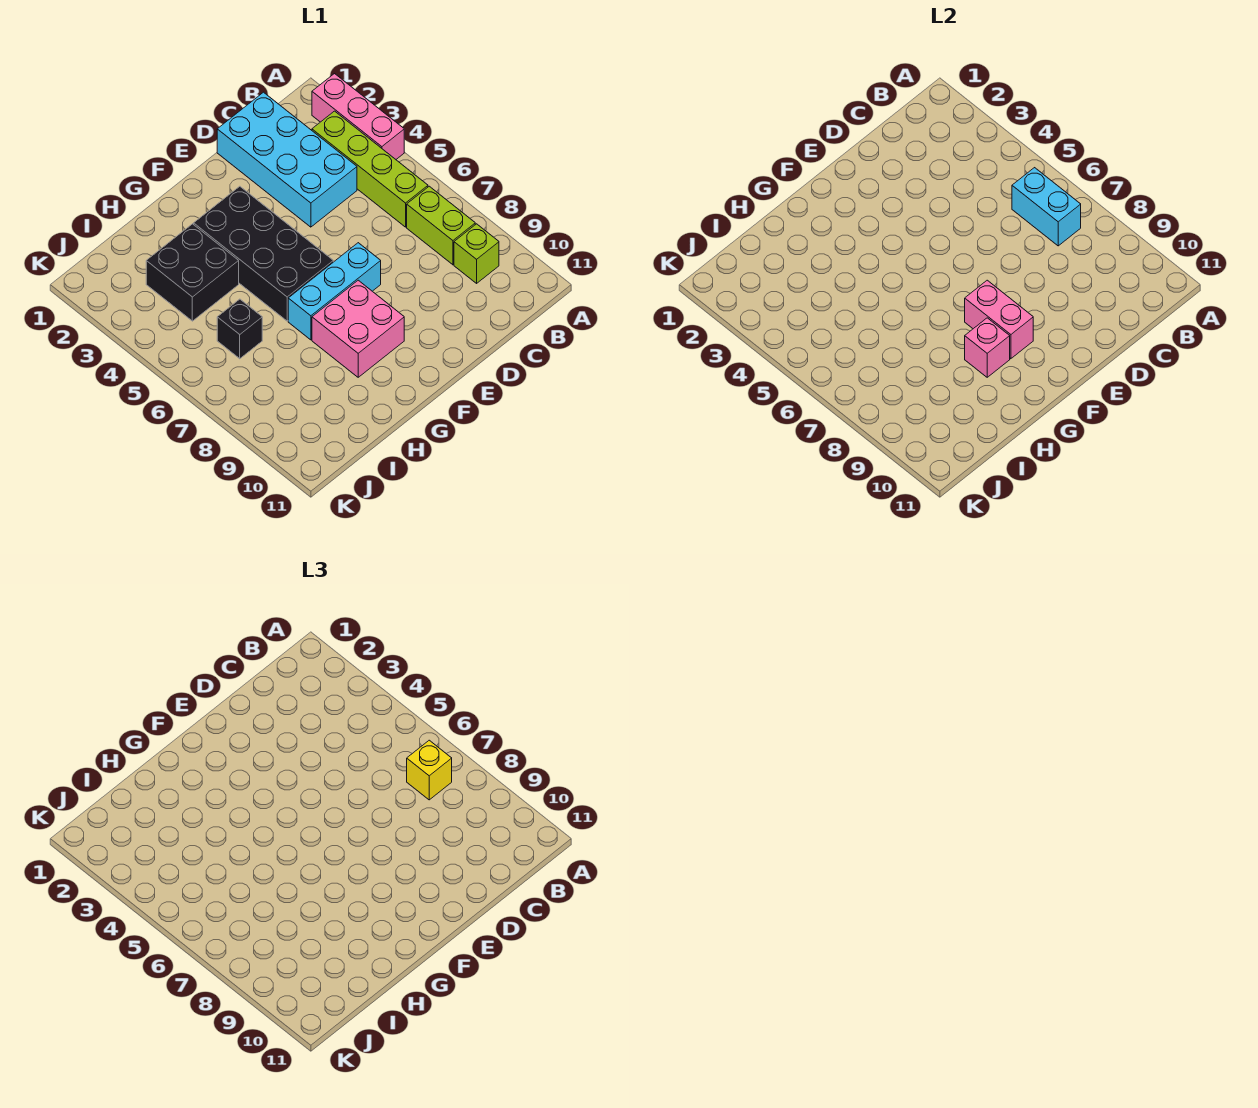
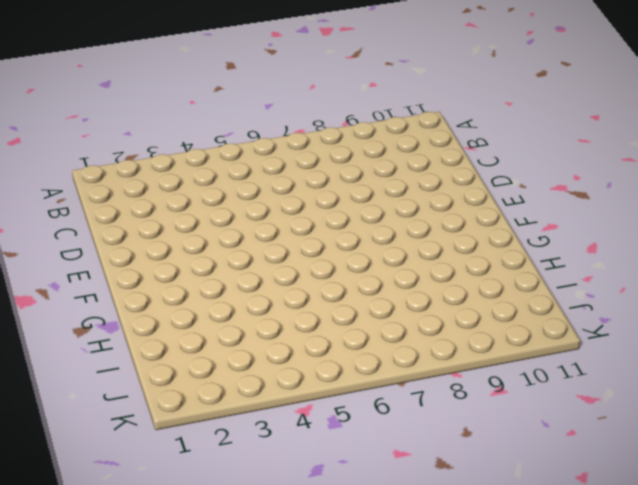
none -> pink brick A2:A4 level 1
none -> lime brick B3:B6 level 1
none -> lime brick B7:B8 level 1

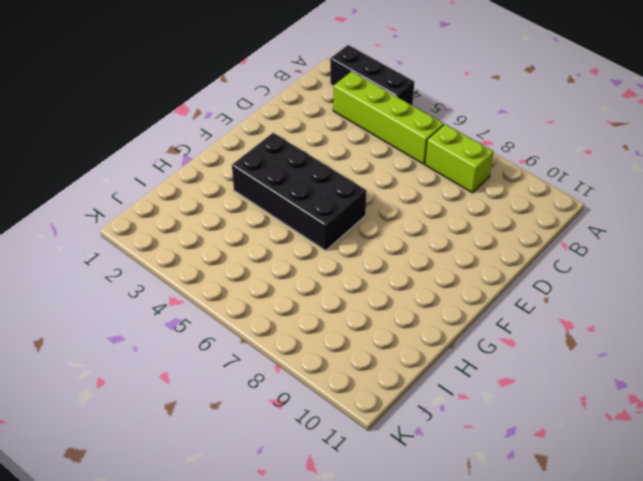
black brick A2:A4 level 1 -> pink brick A2:A4 level 1
none -> lime brick B9 level 1
none -> cyan brick C1:D4 level 1
none -> cyan brick E7:G7 level 1

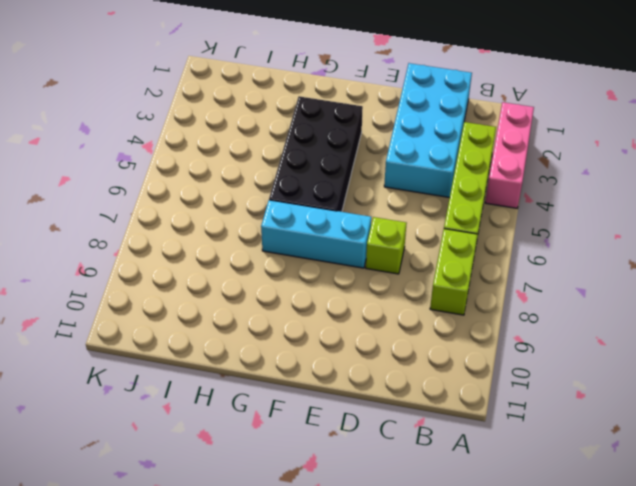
lime brick D7 level 1 -> lime brick B9 level 1
none -> pink brick F8:G9 level 1
none -> black brick H3:I4 level 1
none -> black brick I6 level 1

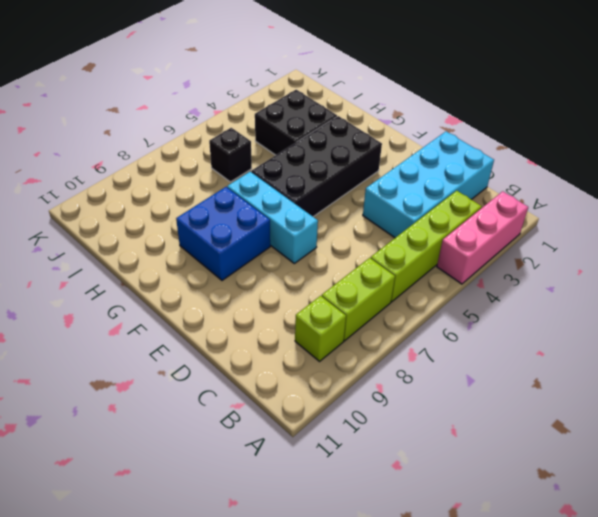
blue brick F8:G9 level 1 -> pink brick F8:G9 level 1
none -> cyan brick B6:B7 level 2
none -> pink brick F8:F9 level 2
none -> pink brick G9 level 2

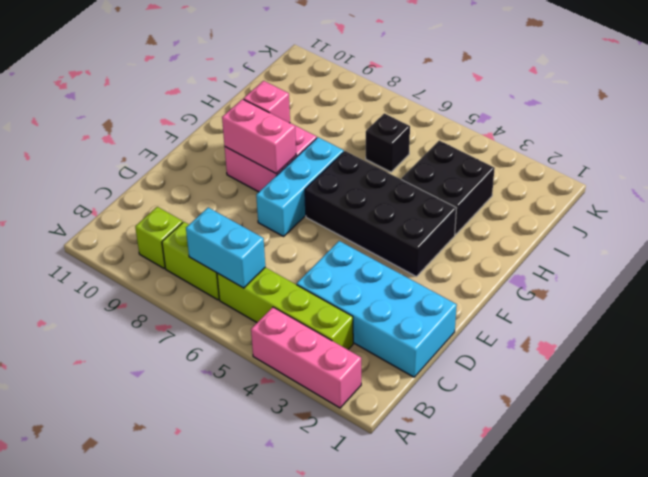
none -> yellow brick B7 level 3

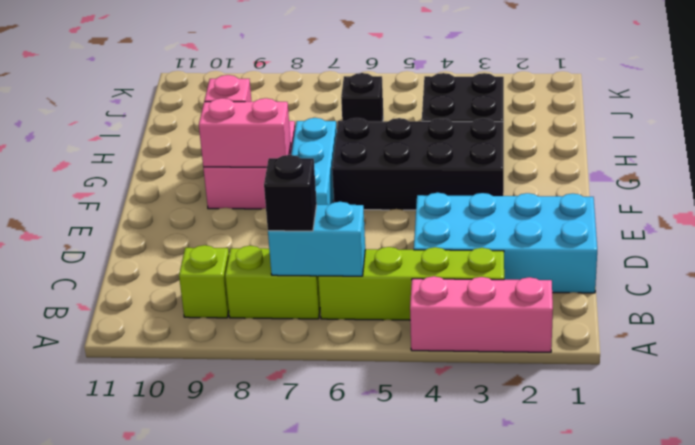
black brick B7 level 3 -> yellow brick B7 level 3

